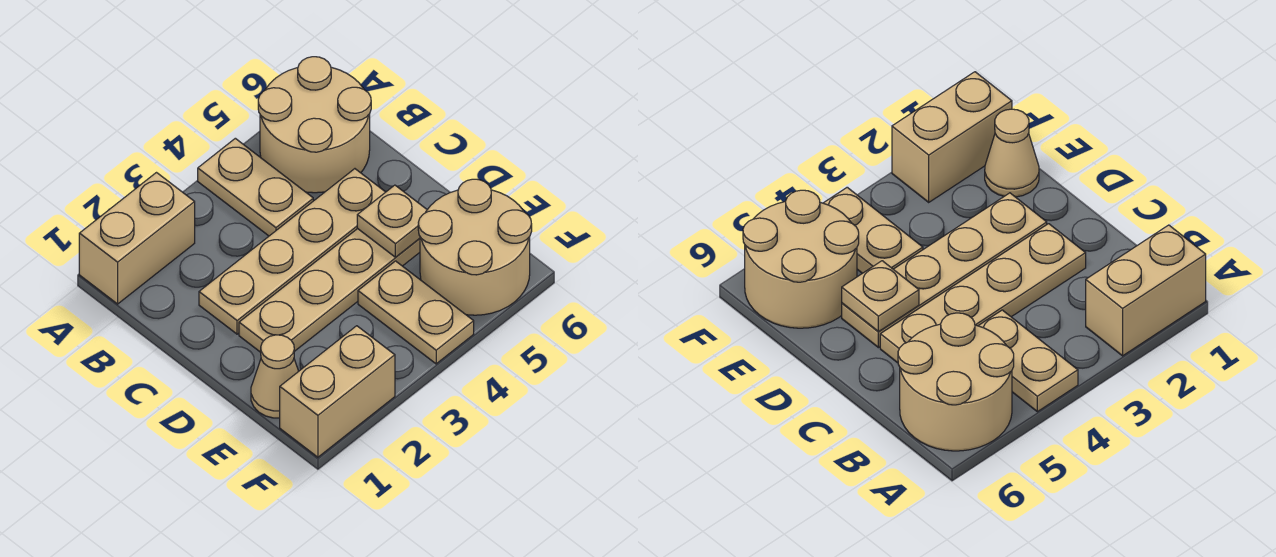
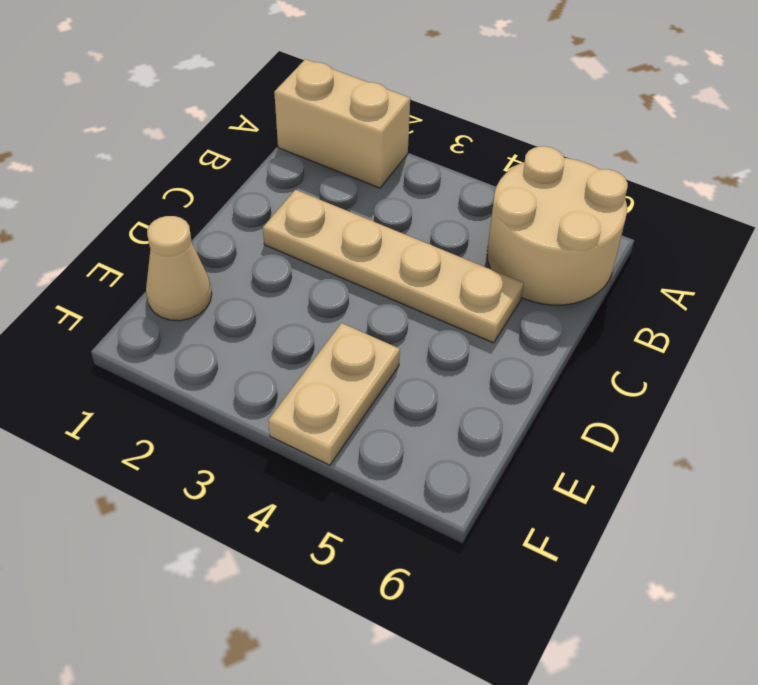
none -> tan plate A4:B4 level 1
none -> tan plate D2:D5 level 1

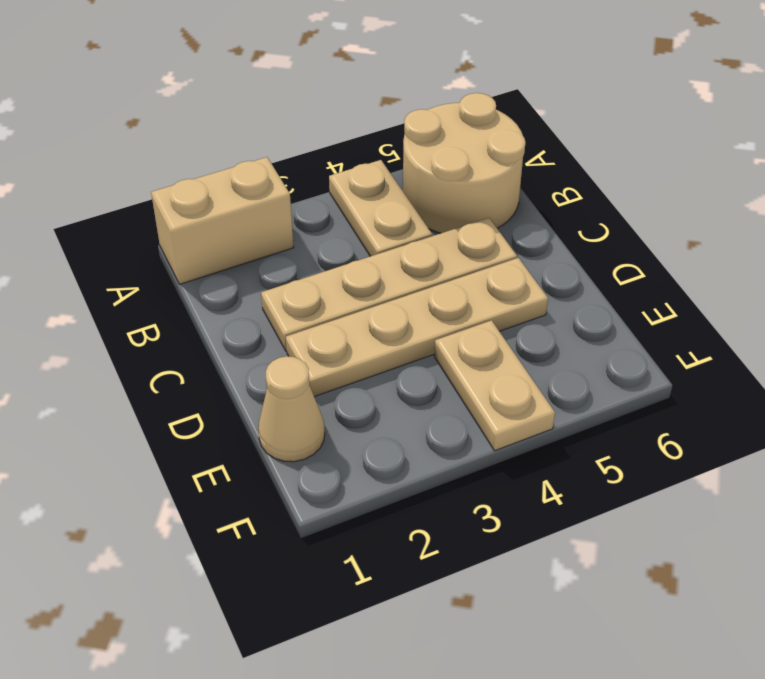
none -> tan round brick E5:F6 level 1
none -> tan brick F1:F2 level 1

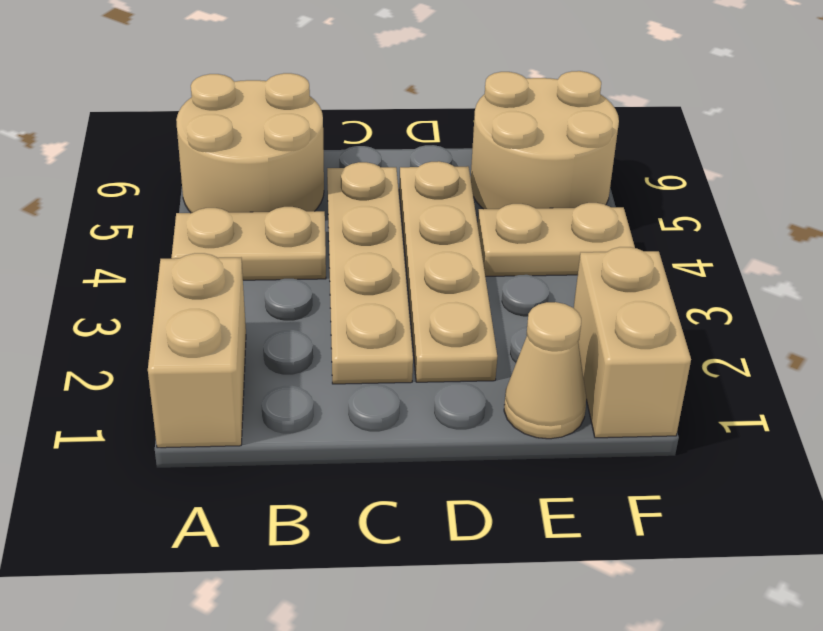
none -> tan plate D5 level 2

